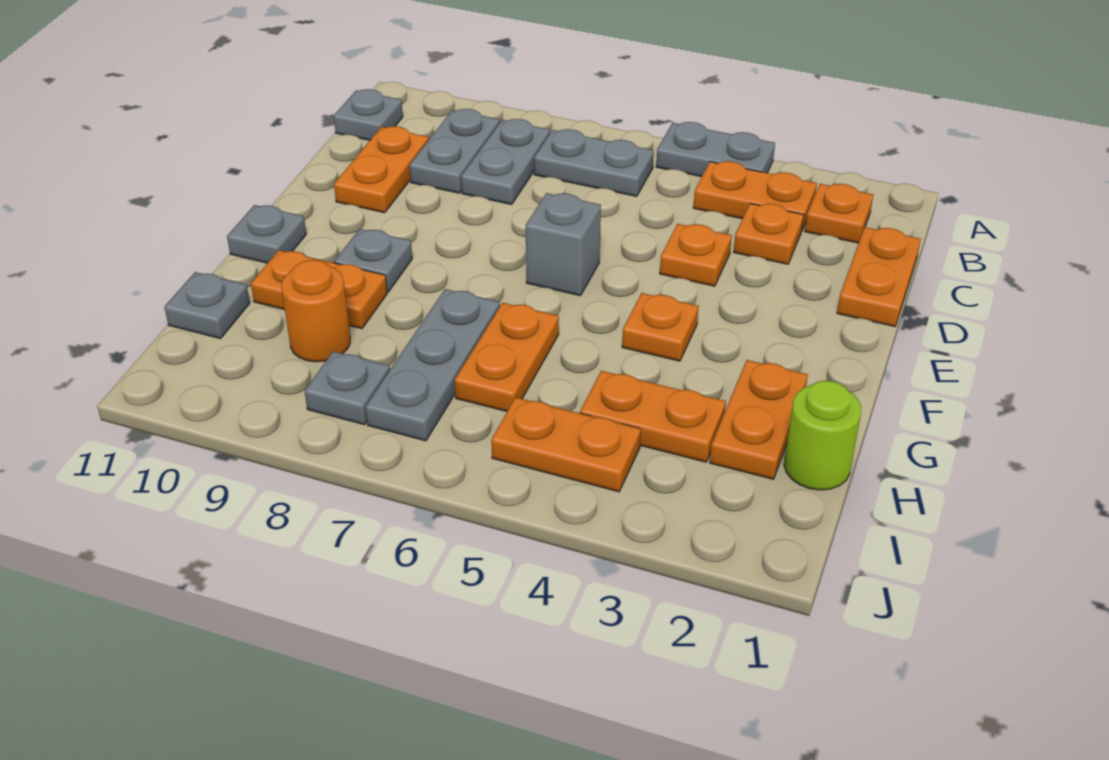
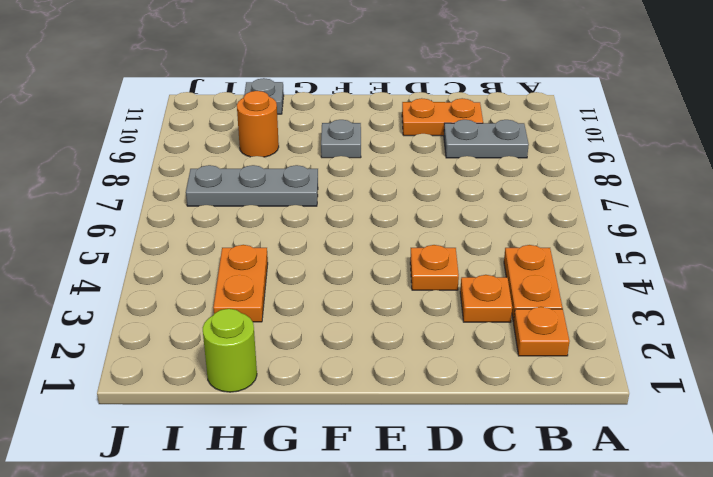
none -> grey plate A4:A5 level 1
none -> grey plate B6:B7 level 1
none -> grey plate B8:C8 level 1

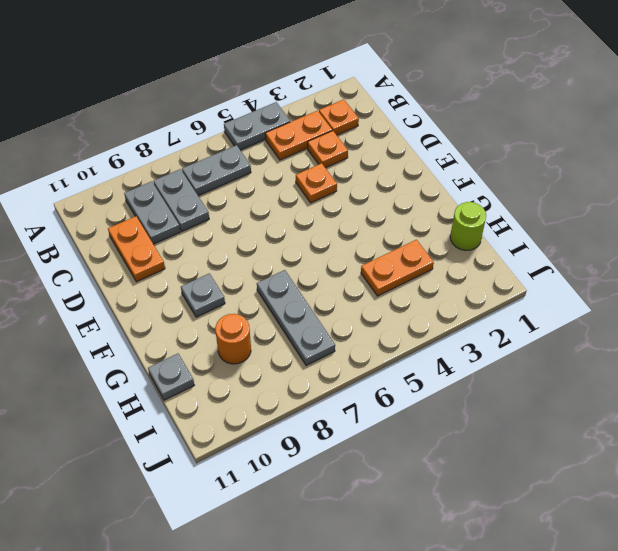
none -> grey plate B11 level 1
none -> orange plate C1:D1 level 1
none -> grey brick E6 level 1

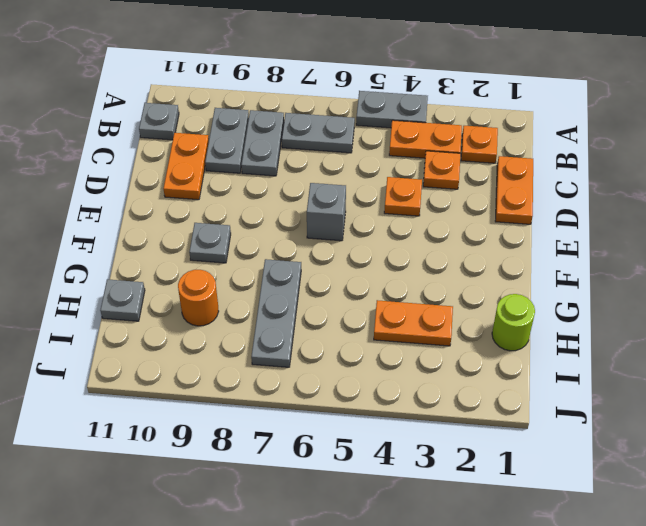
none -> orange plate F4 level 1
none -> grey plate F11 level 1
none -> orange plate G2:H2 level 1

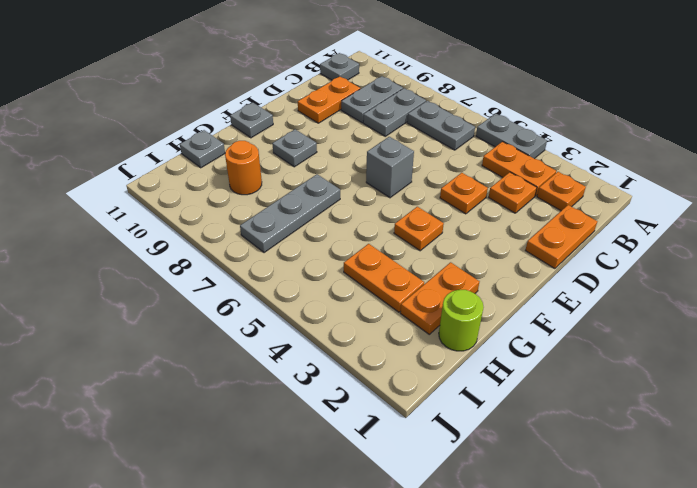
none -> orange plate G6:H6 level 1
none -> orange plate G9:G10 level 1
none -> orange plate I4:I5 level 1

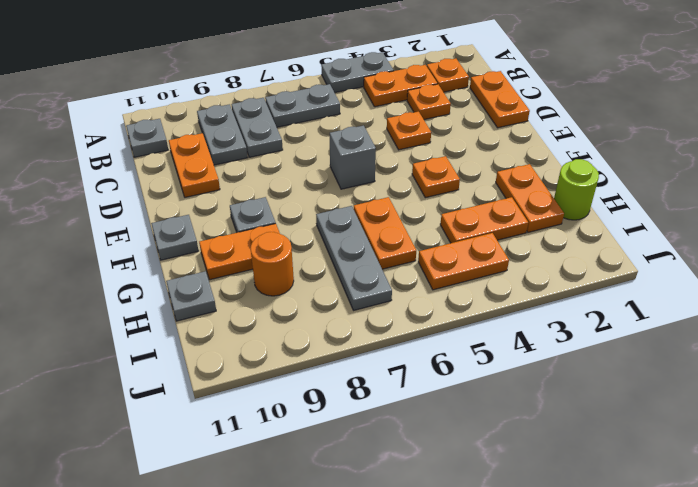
none -> grey plate I8 level 1

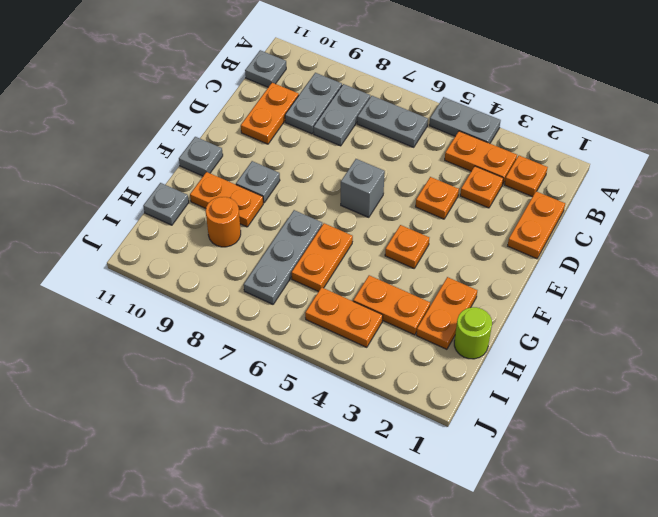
none -> grey plate I8 level 1

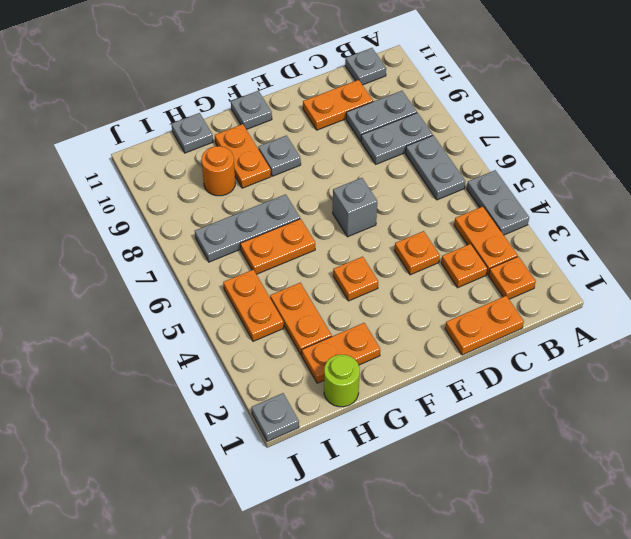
grey plate J1 level 1 -> grey plate I8 level 1

